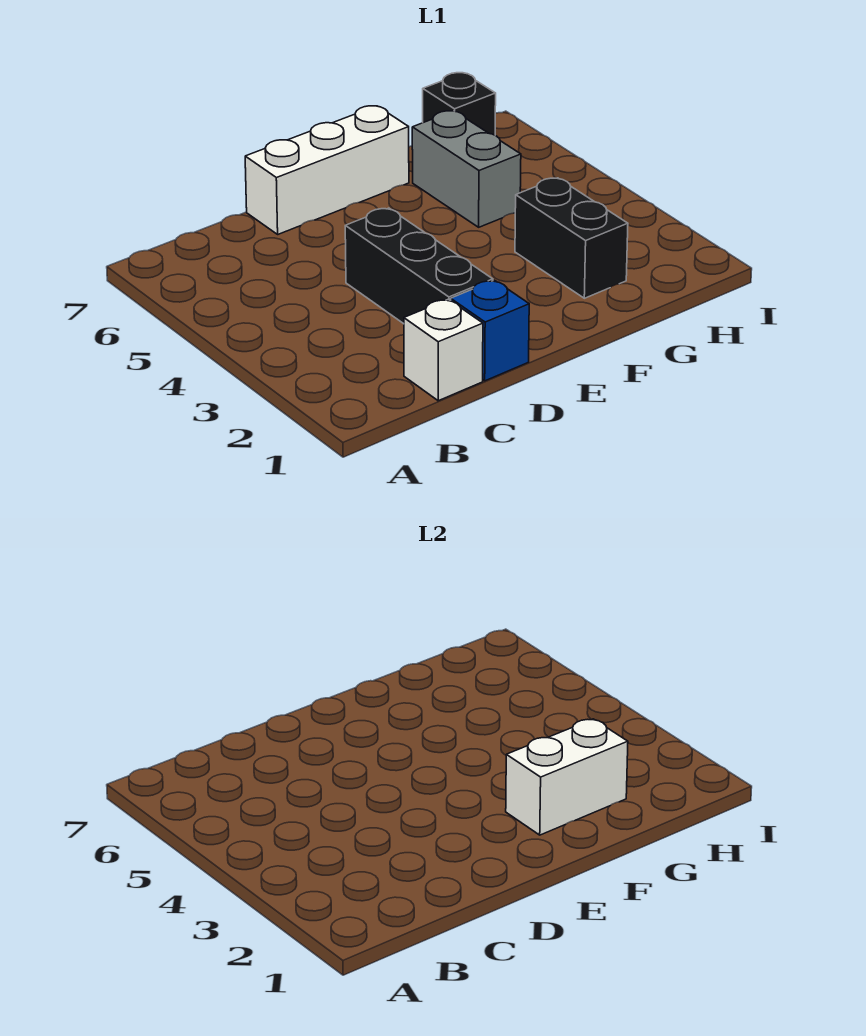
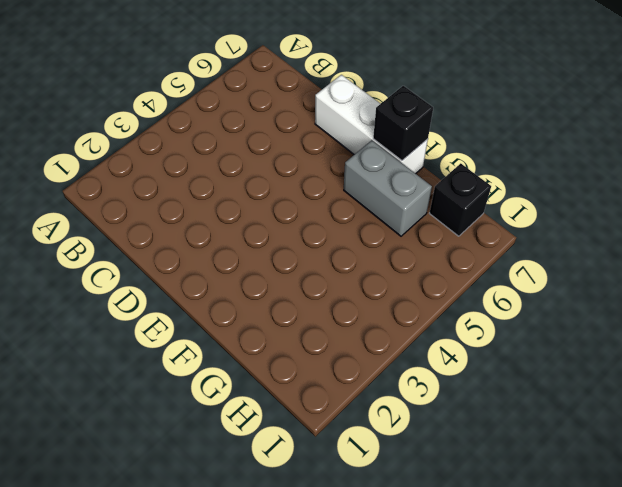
grey brick F6:G6 level 1 -> grey brick G5:G6 level 1
black brick F7 level 2 -> none
none -> white brick C1 level 1
none -> blue brick D1 level 1

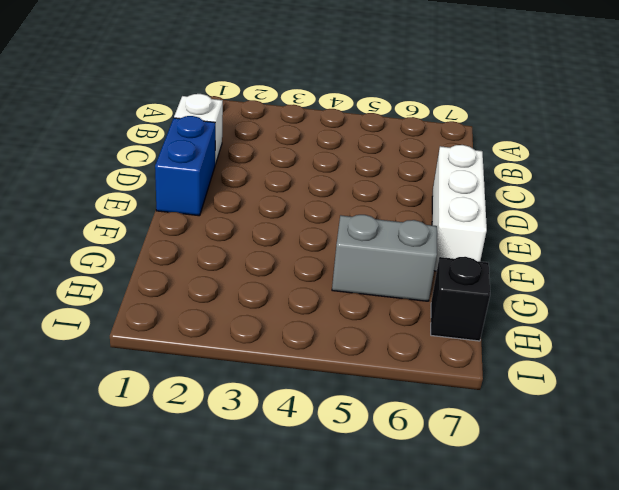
blue brick D1:E1 level 1 -> blue brick D1 level 1
none -> black brick D2:D4 level 1
none -> black brick G2:G3 level 1

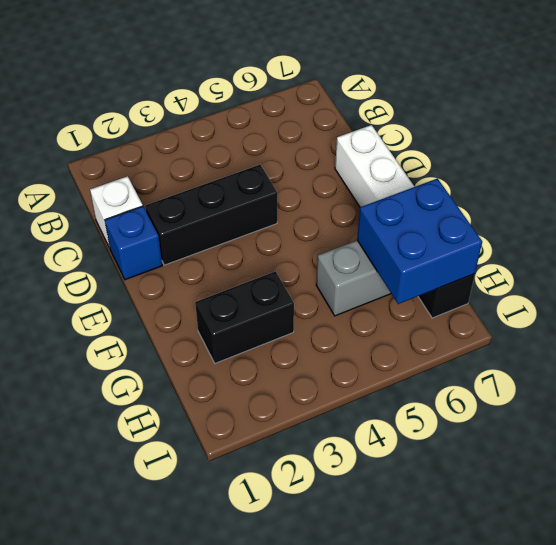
blue brick G6:H7 level 2 -> none
none -> white brick F2:G2 level 2

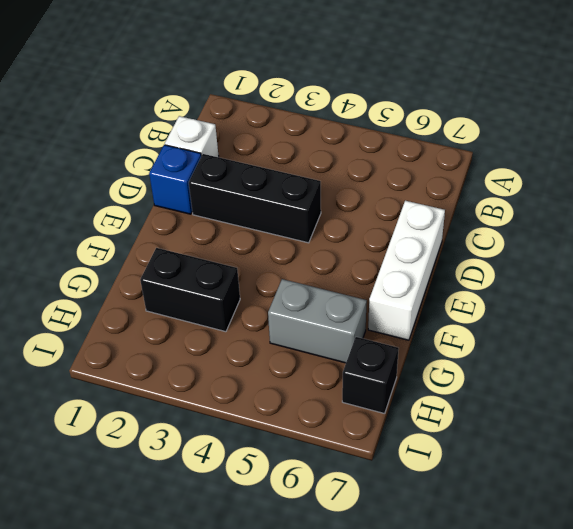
none -> white brick F2:G2 level 2

